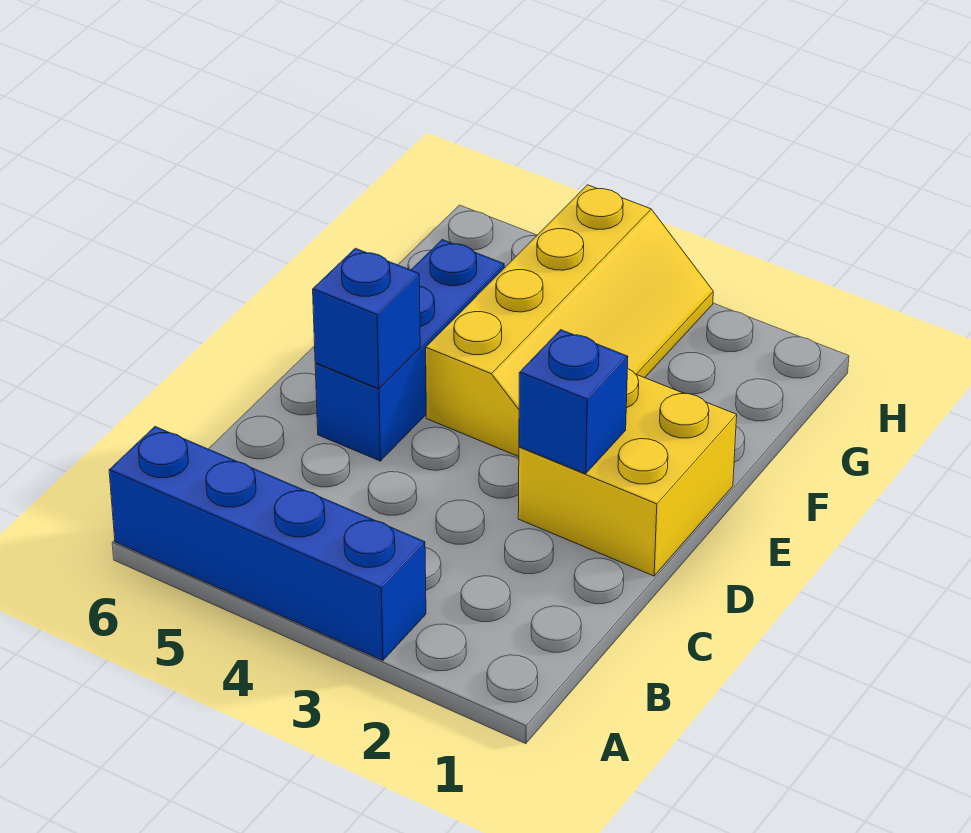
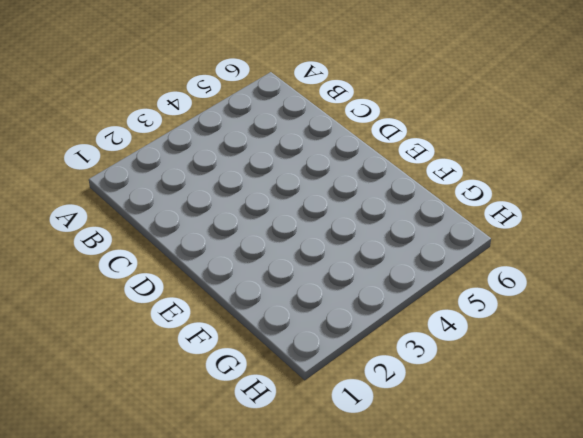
none -> blue brick A3:A6 level 1
none -> yellow brick D1:E2 level 1

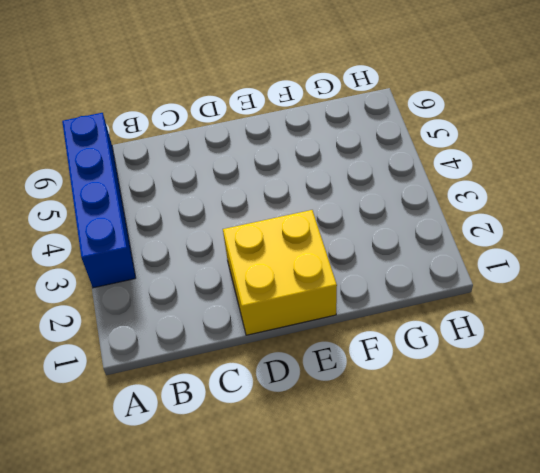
none -> blue brick D5:F5 level 1
none -> yellow slope E3:H4 level 1 top 4

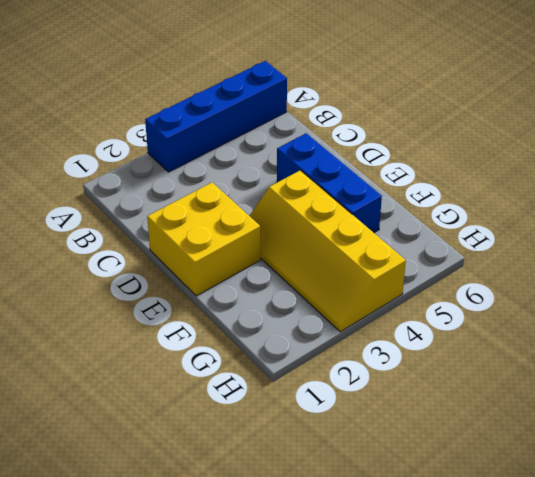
none -> blue brick D2 level 2
none -> blue brick D5 level 2

